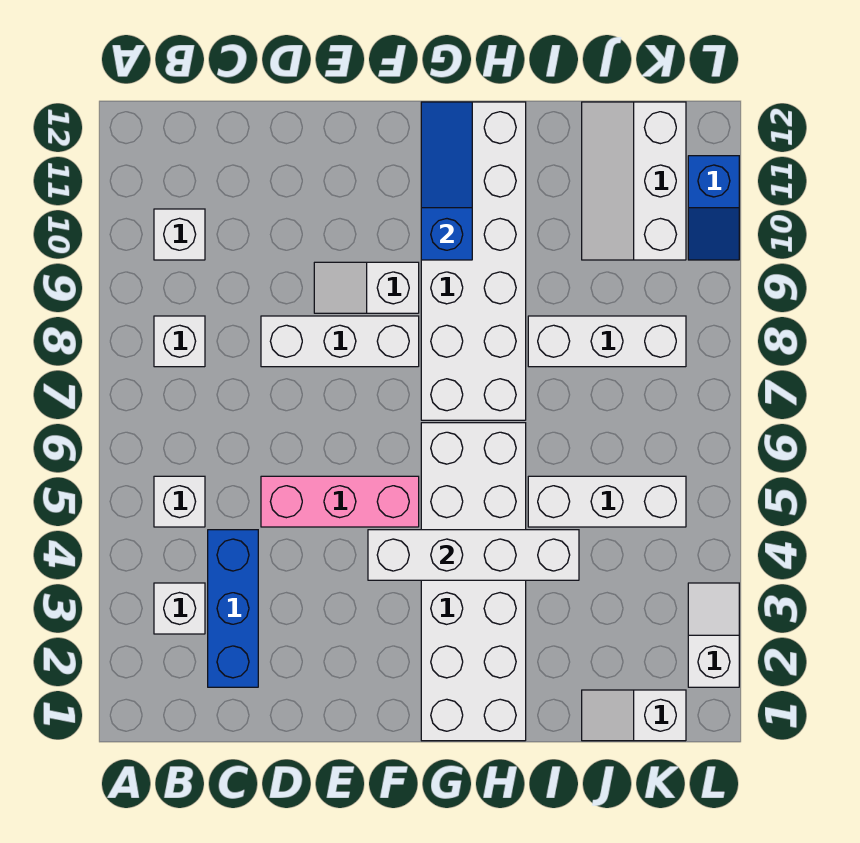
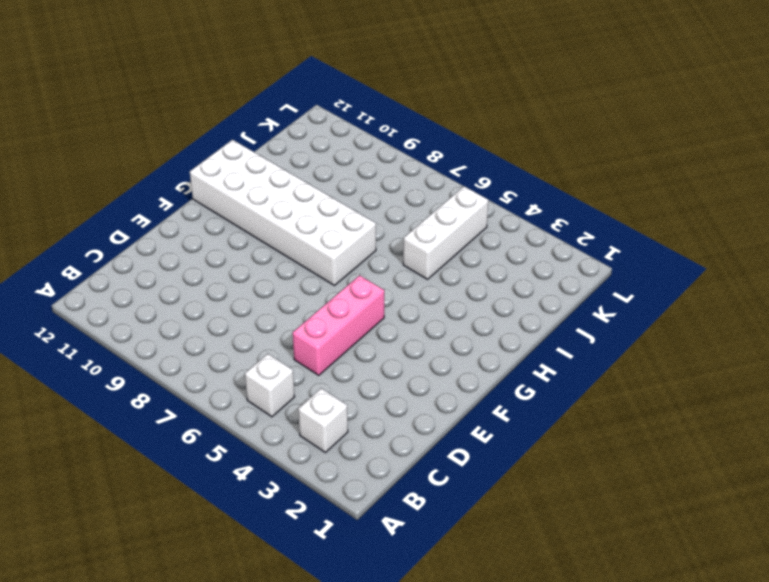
none -> white brick B8 level 1
none -> white brick B10 level 1
none -> blue brick C2:C4 level 1

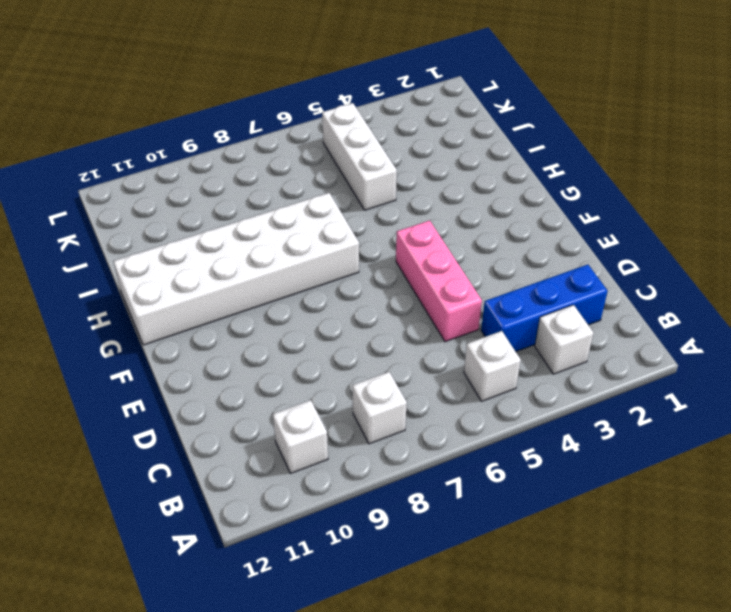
none -> white brick D8:F8 level 1
none -> white slope E9:F9 level 1 top F
none -> white brick G1:H6 level 1

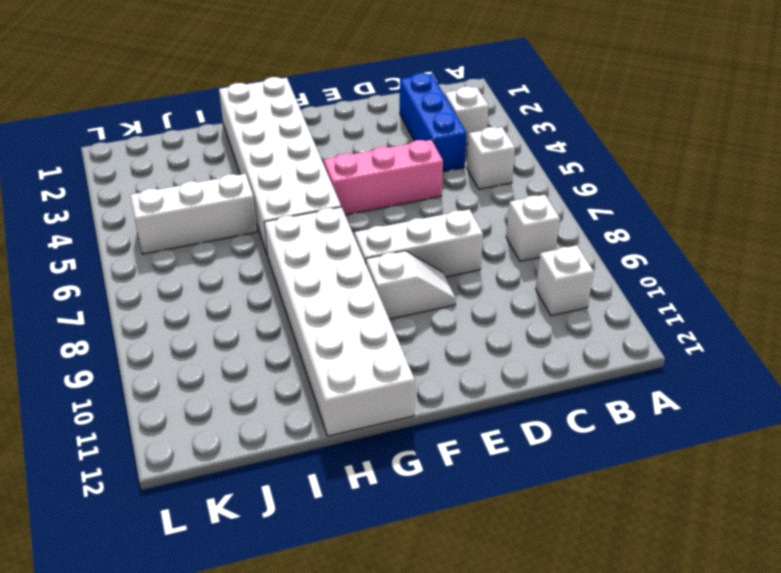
none -> white brick I8:K8 level 1
none -> white slope J1:K1 level 1 top K
none -> white slope J10:K12 level 1 top K

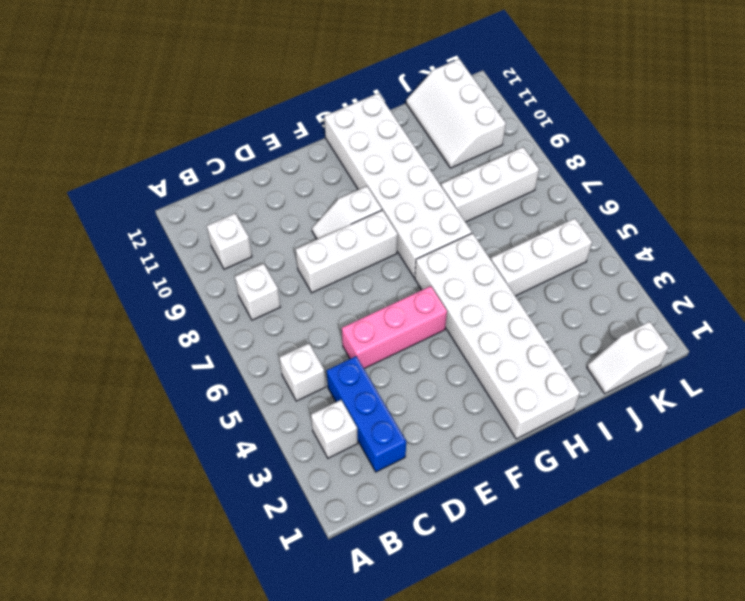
none -> white slope L2:L3 level 1 top 2
none -> blue slope L10:L11 level 1 top 11
none -> white brick F4:I4 level 2

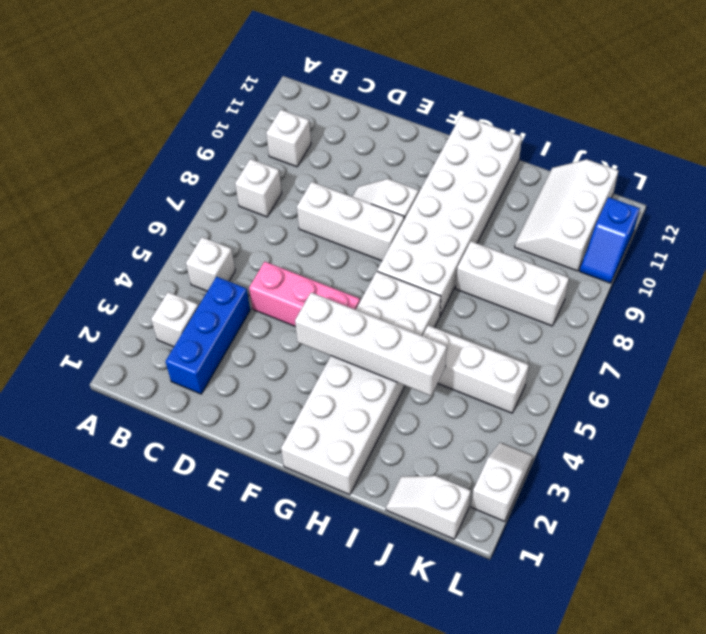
none -> blue slope G10:G12 level 2 top 10

